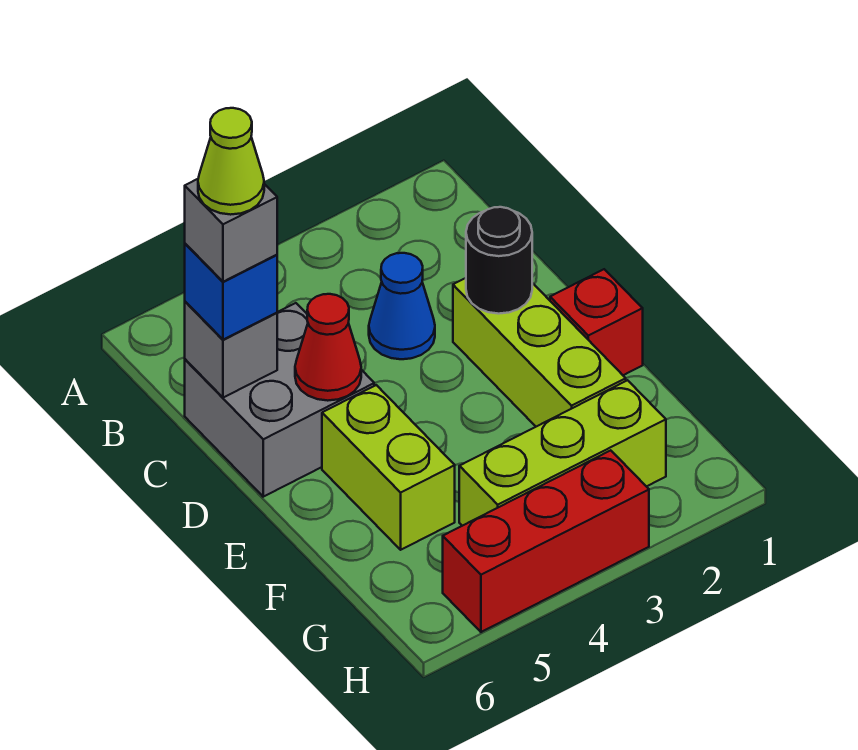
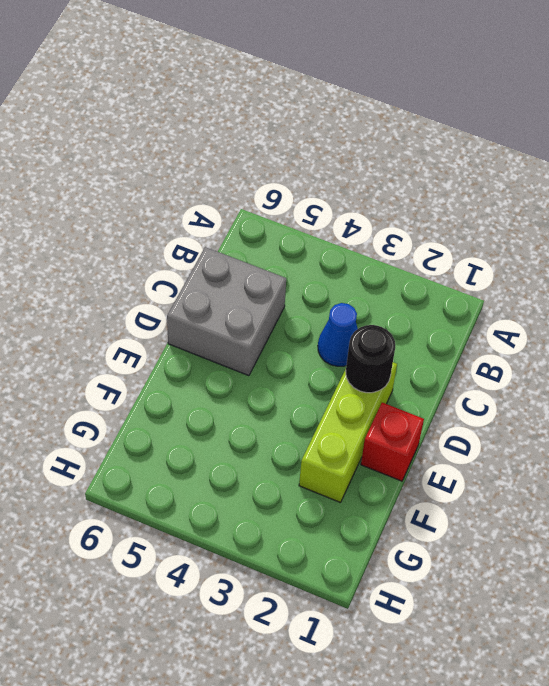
none -> lime brick E5:F5 level 1
none -> lime brick G2:G4 level 1
none -> red brick H3:H5 level 1

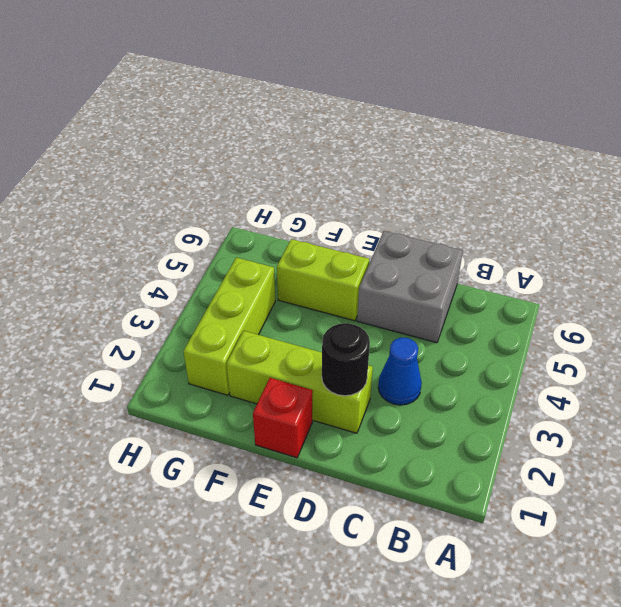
none -> red brick H3:H5 level 1
none -> grey brick C6 level 2
none -> red cone D5 level 2

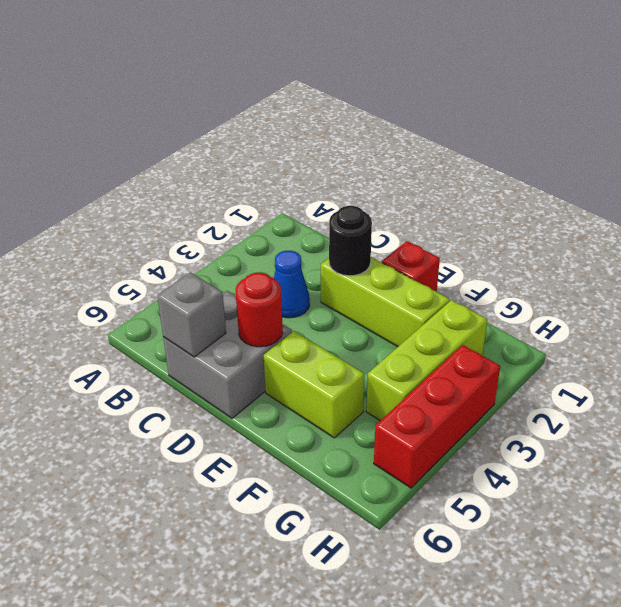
red round brick D5 level 2 -> red cone D5 level 2
none -> blue brick C6 level 3
none -> grey brick C6 level 4
none -> lime cone C6 level 5

